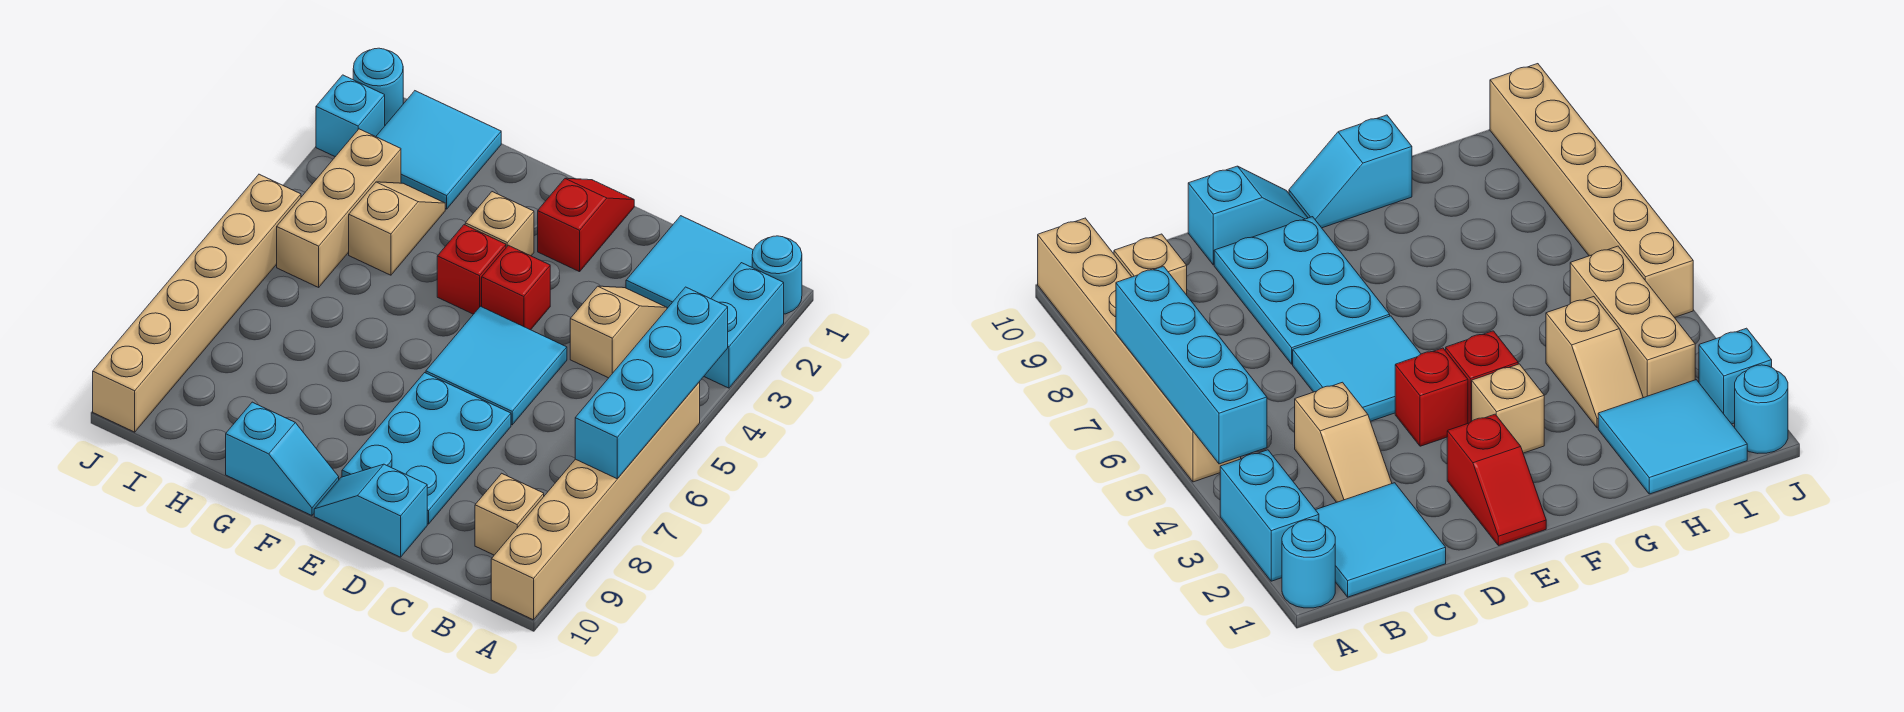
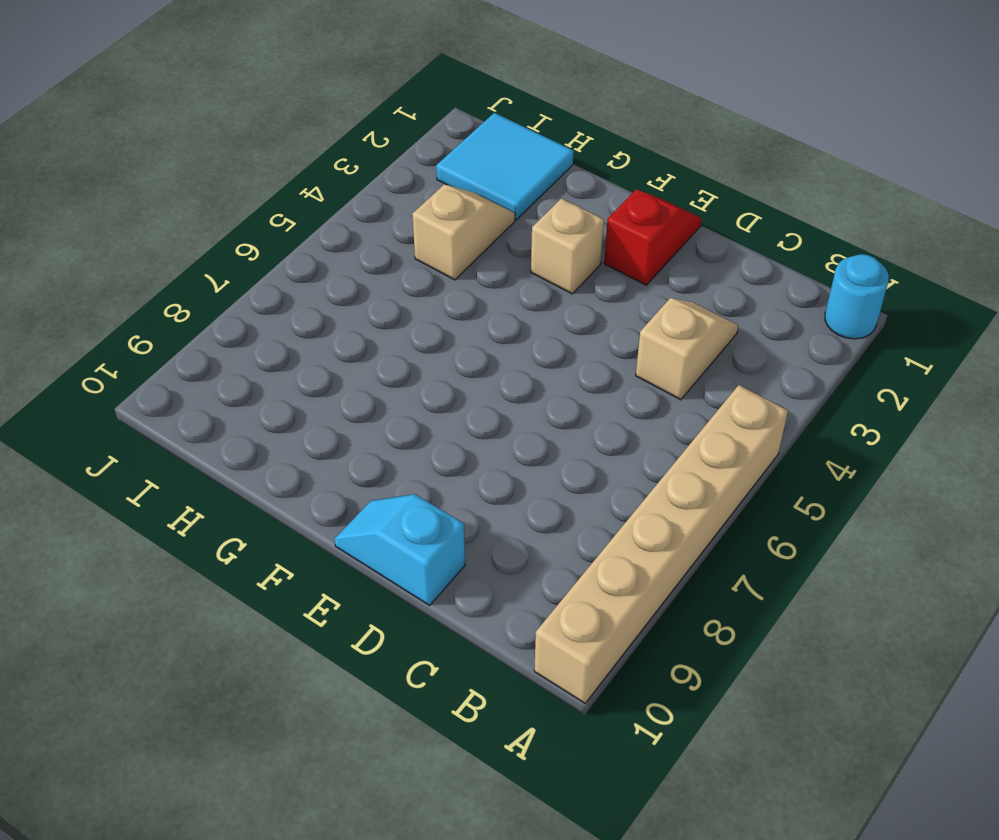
none -> cyan brick A2:A3 level 1
none -> cyan tile B1:C2 level 1
none -> tan brick B9 level 1

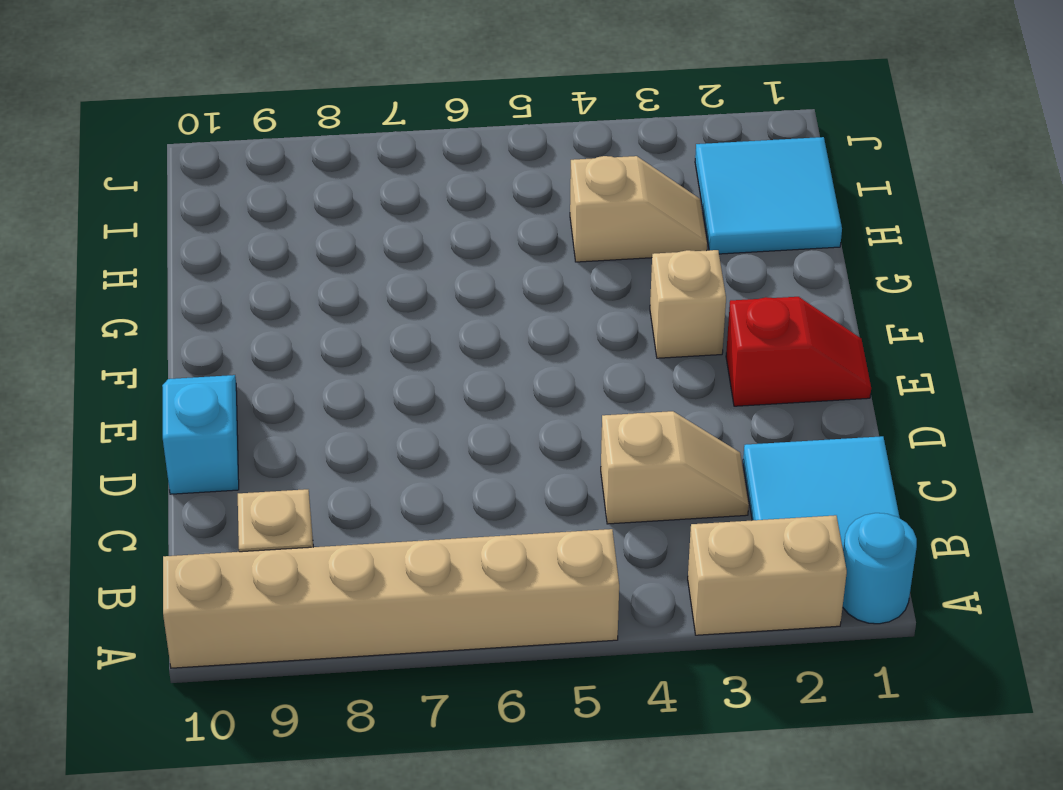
tan brick A2:A3 level 1 -> cyan brick A2:A3 level 1
none -> cyan tile D5:E6 level 1
none -> cyan plate D7:E9 level 1
none -> red brick E4 level 1

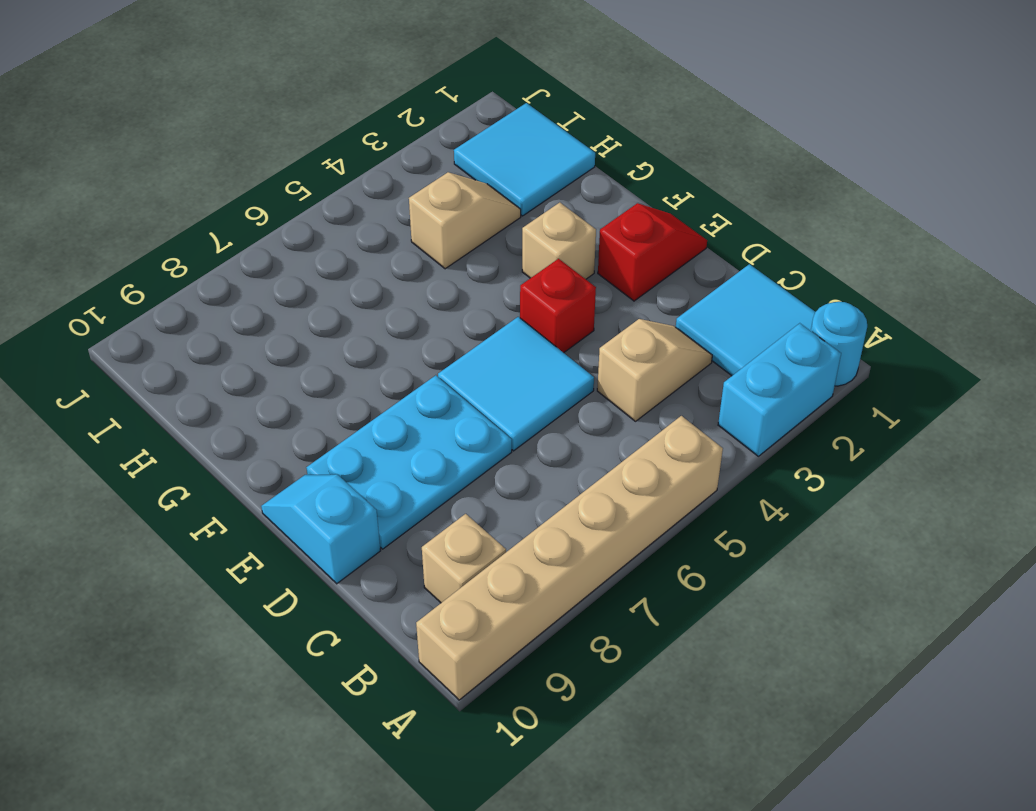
none -> red brick F4 level 1
none -> cyan slope F10:G10 level 1 top G
none -> tan brick I3:I5 level 1

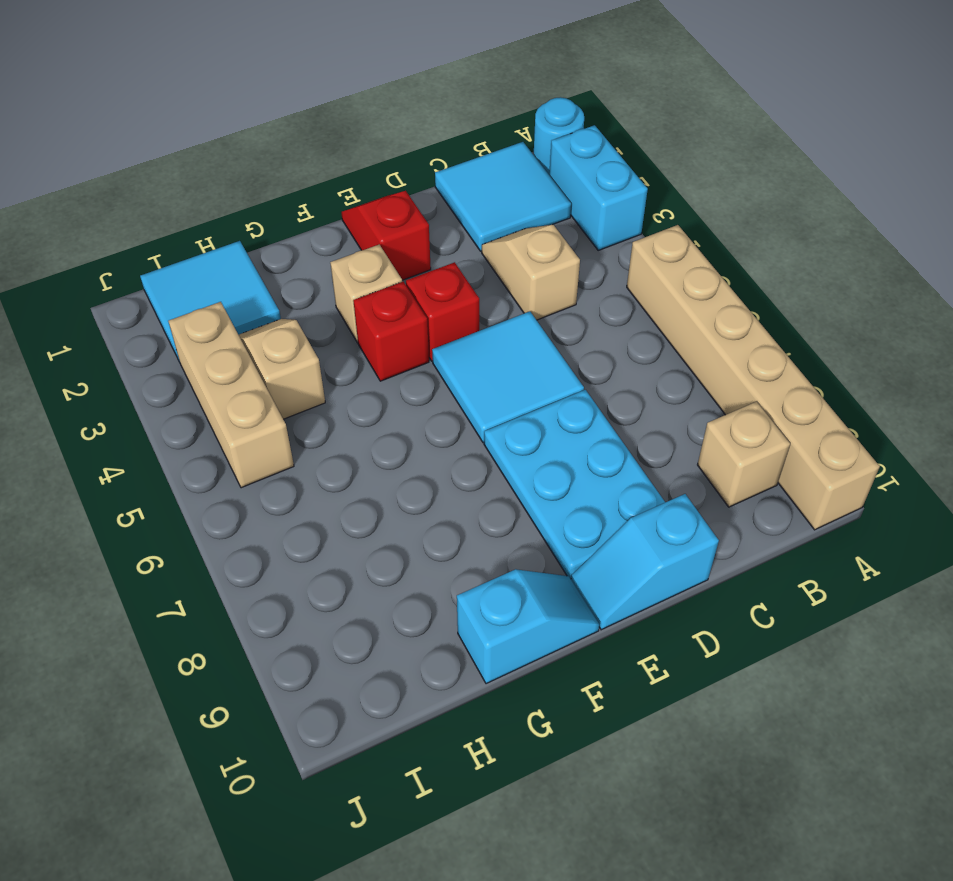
none -> cyan round brick J1 level 1
none -> cyan brick J2 level 1
none -> tan brick J5:J10 level 1

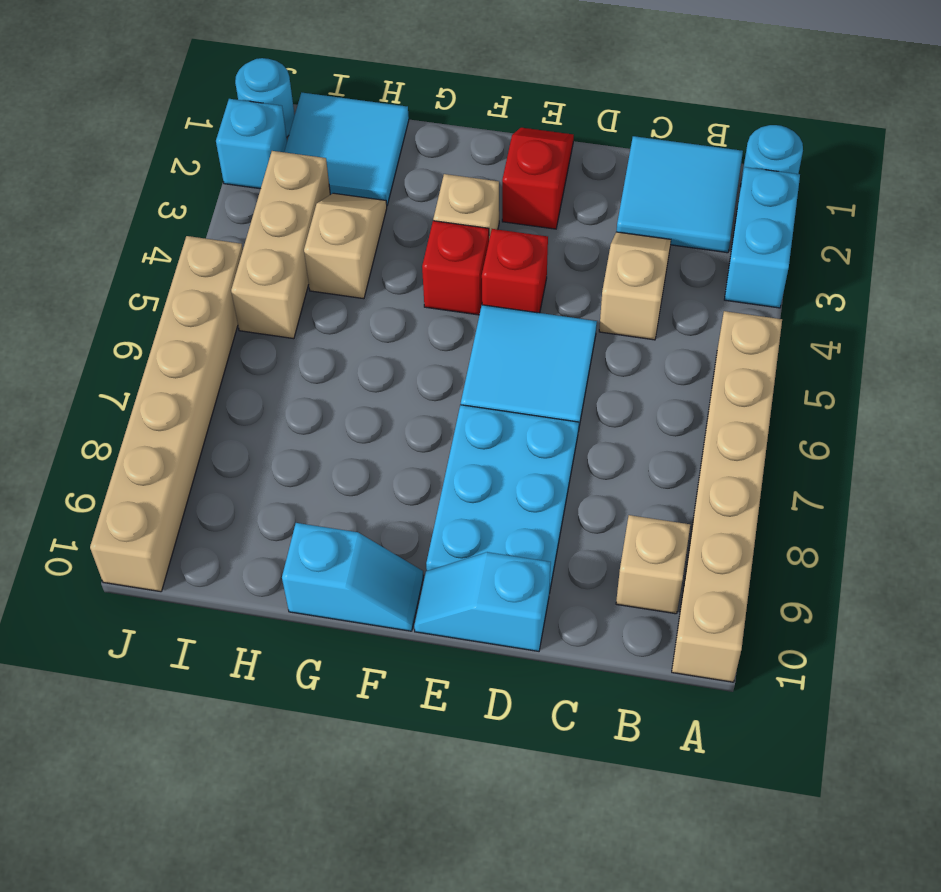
none -> cyan brick A4:A7 level 2

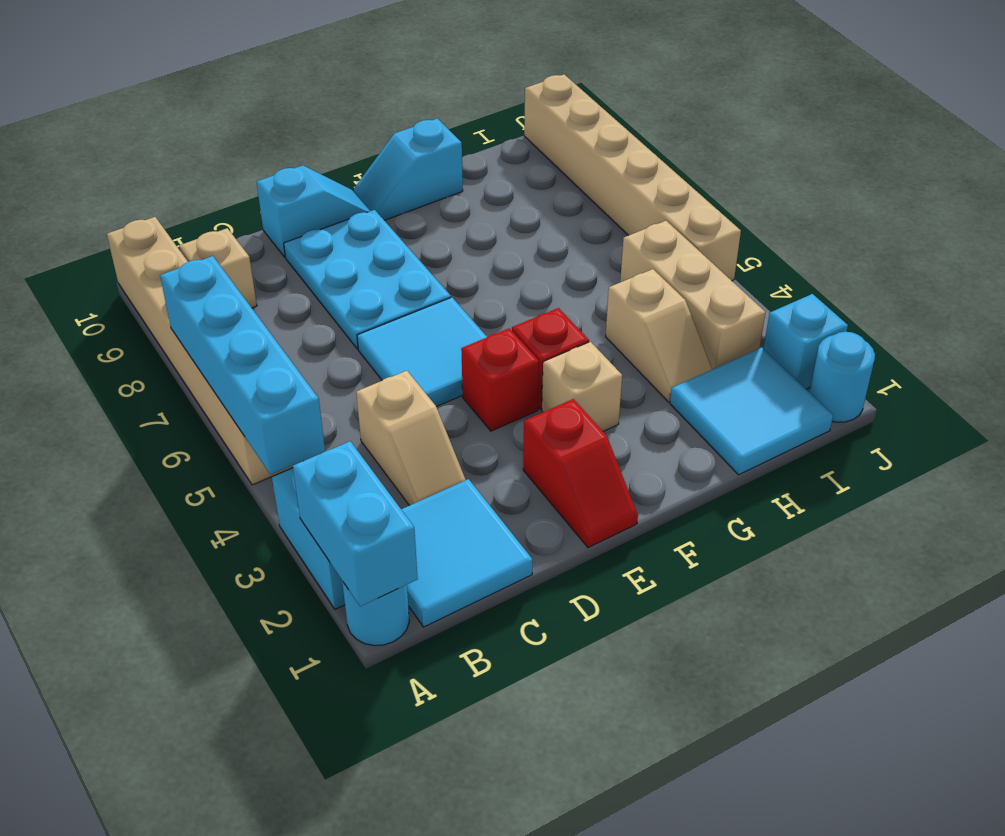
cyan brick A1:A2 level 2 -> none

